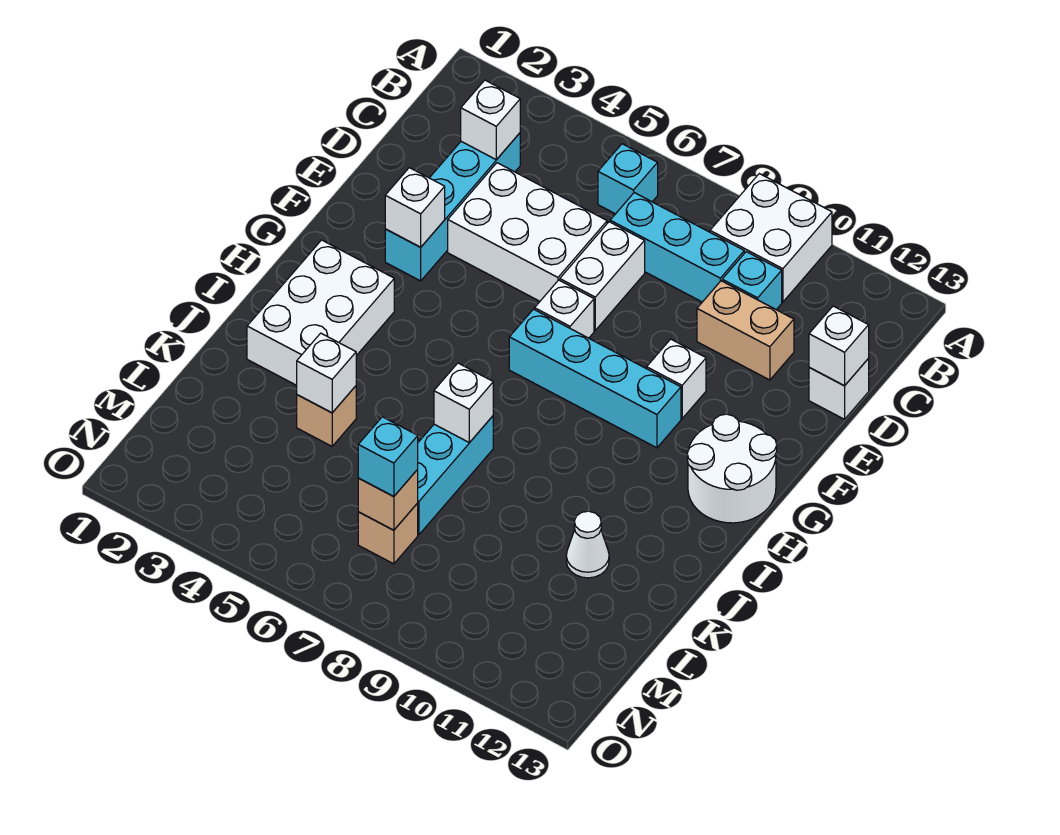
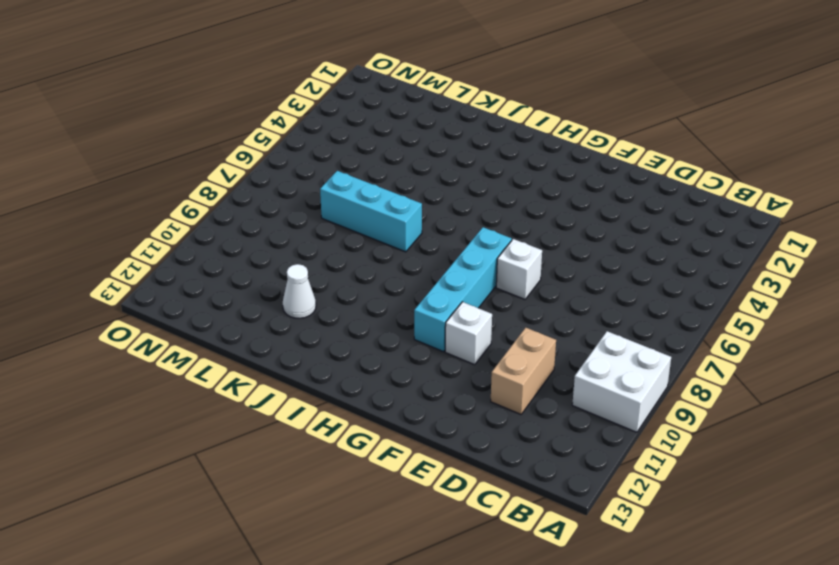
none -> cyan brick B6 level 1
none -> cyan brick C3:F3 level 1
none -> cyan brick C7:C9 level 1

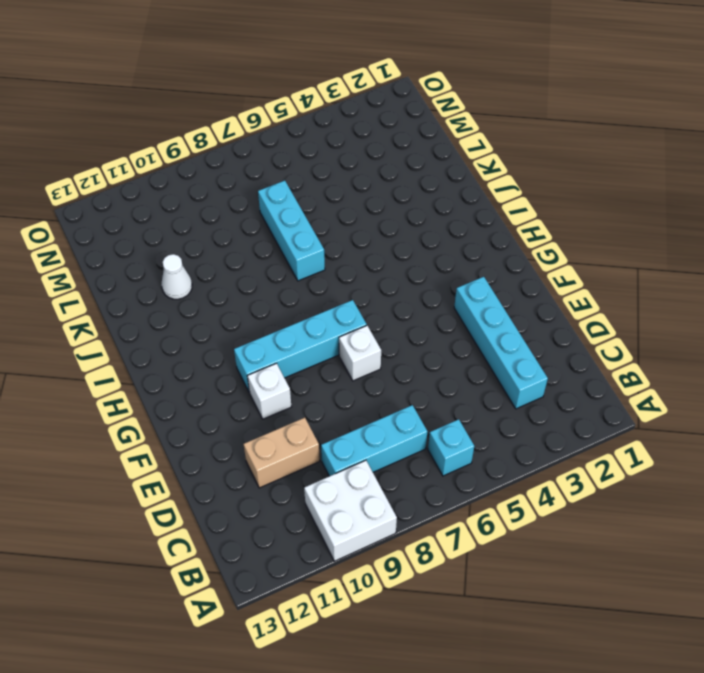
none -> cyan brick C10 level 1
none -> white brick D4:E6 level 1
none -> white brick D7:E7 level 1

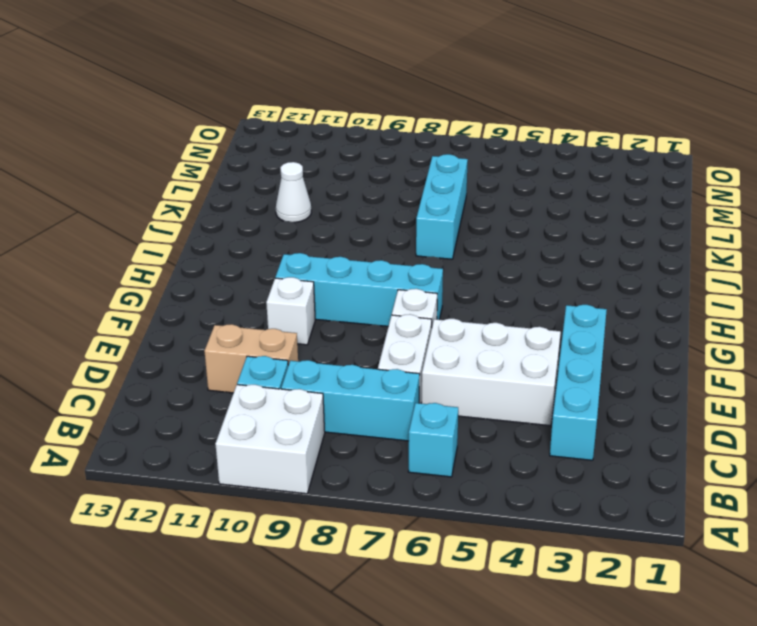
none -> white brick D13 level 1
none -> white round brick G12:H13 level 1
none -> white brick H2:J3 level 1

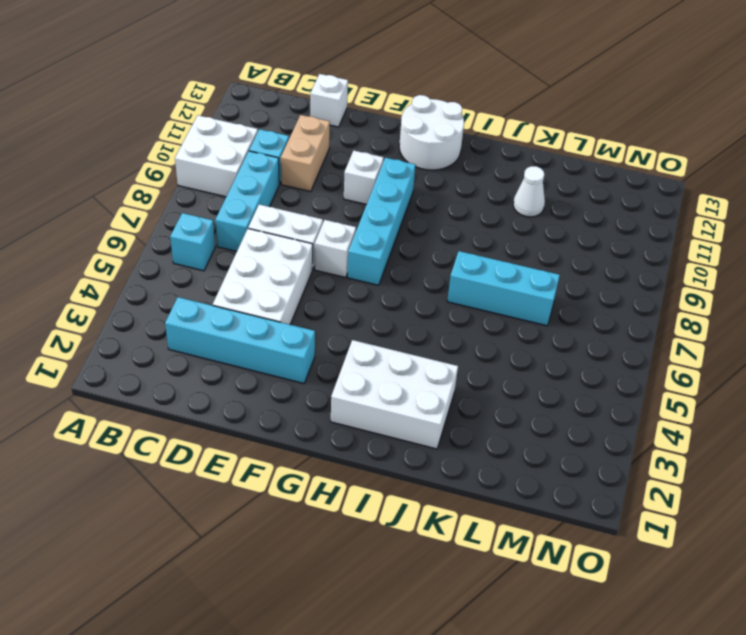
none -> tan brick K4 level 1
none -> tan brick M7 level 1
none -> white brick C3 level 2

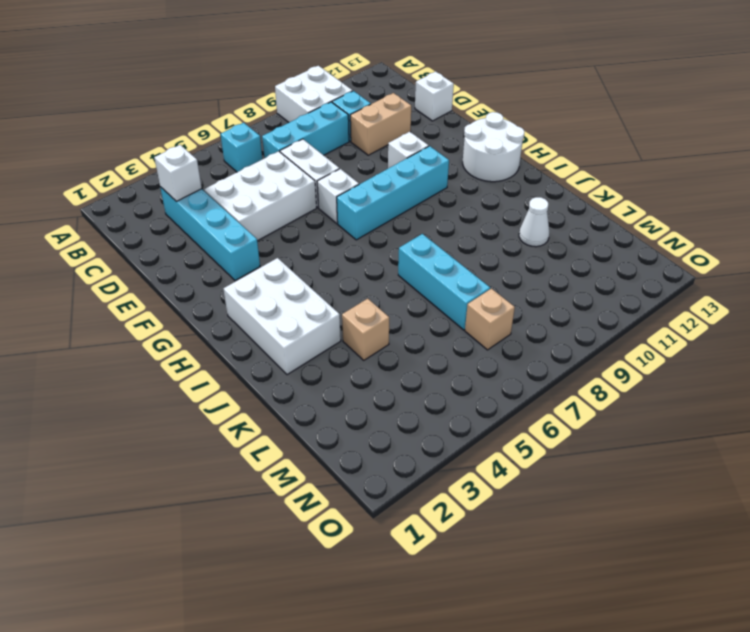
none -> white brick D13 level 2
none -> white brick F3 level 2
none -> white brick J7 level 2

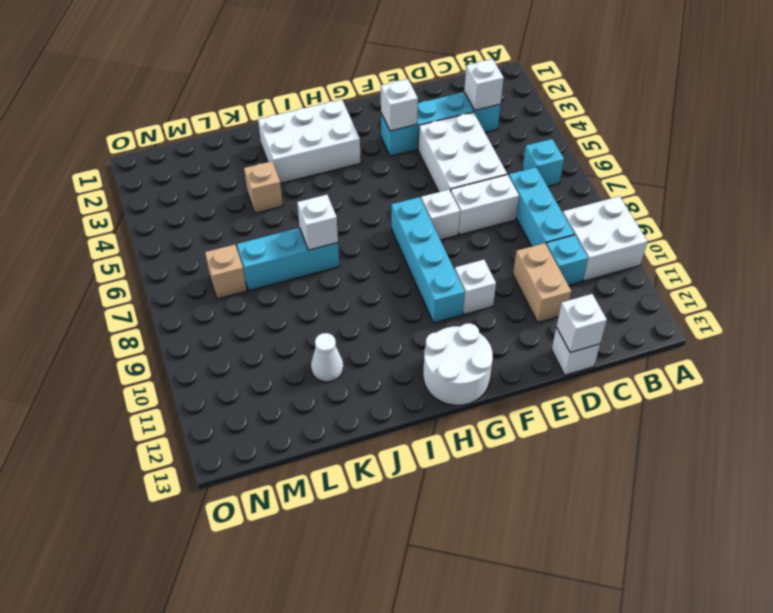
none -> white brick K4 level 2
none -> tan brick M7 level 2
none -> cyan brick M7 level 3

